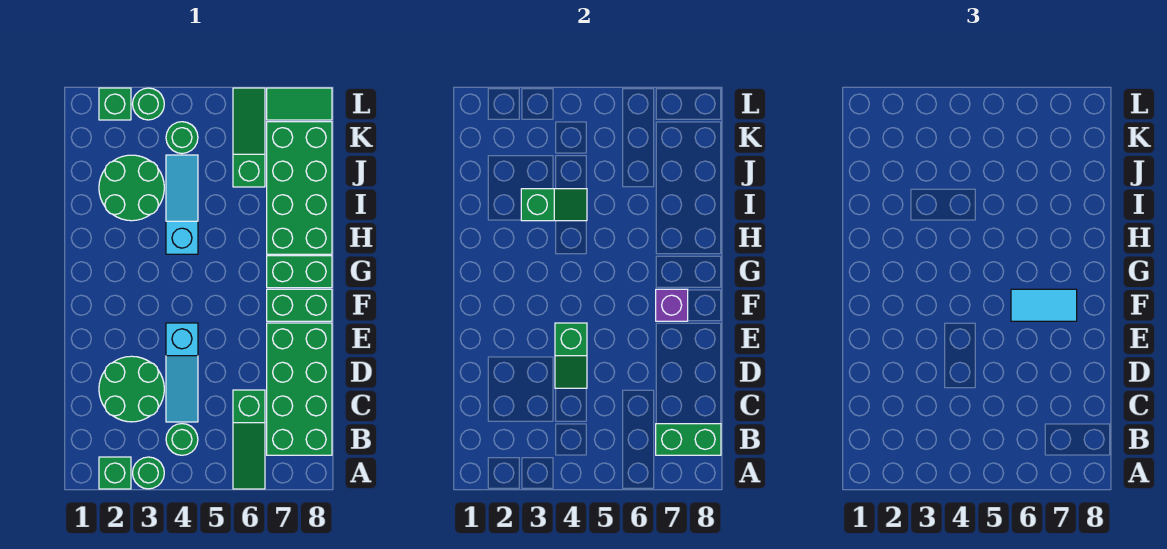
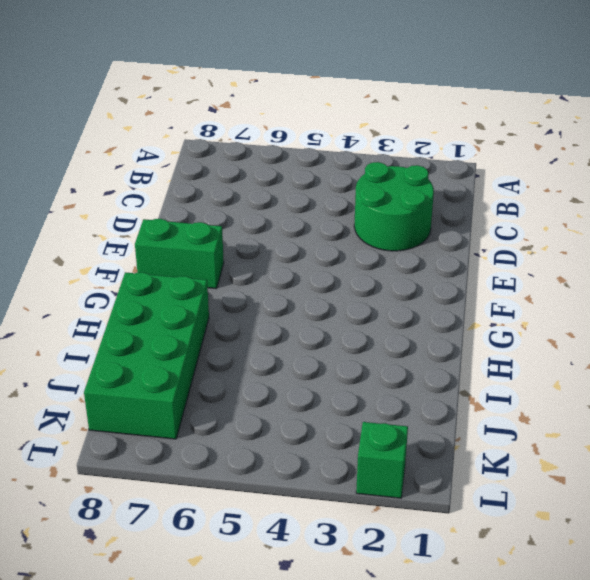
none -> green brick A2 level 1
none -> green round brick A3 level 1
none -> green slope A6:C6 level 1 top C

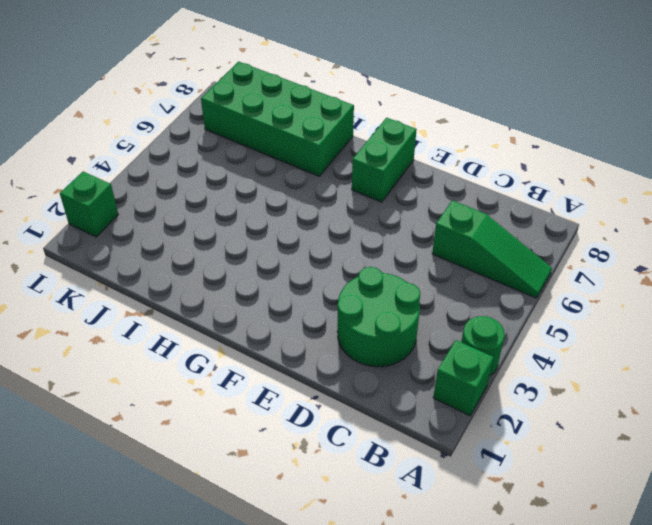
none -> green round brick B4 level 1
none -> green brick B7:E8 level 1
none -> cyan slope C4:E4 level 1 top E

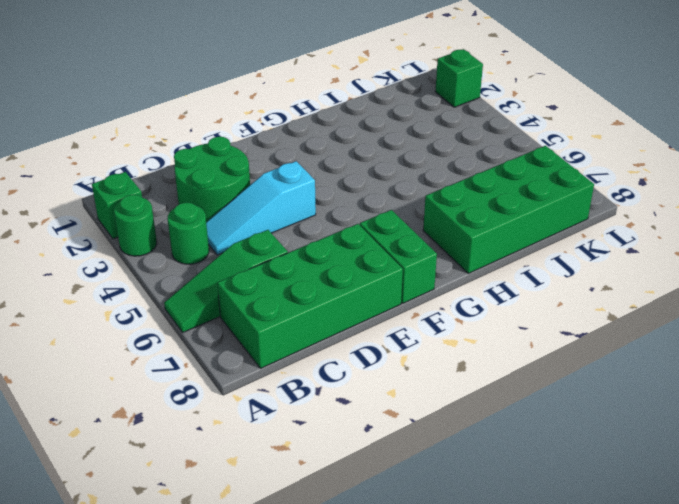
none -> green brick G7:G8 level 1
none -> cyan slope H4:J4 level 1 top H
none -> green round brick I2:J3 level 1

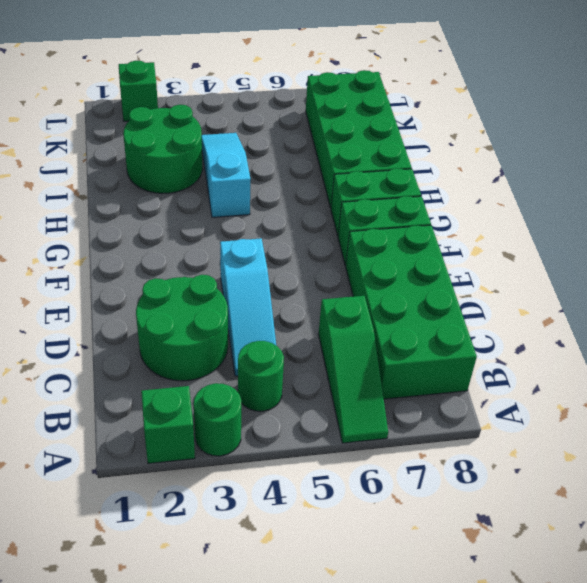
none -> green slope J6:L6 level 1 top J
none -> green round brick K4 level 1
none -> green round brick L3 level 1

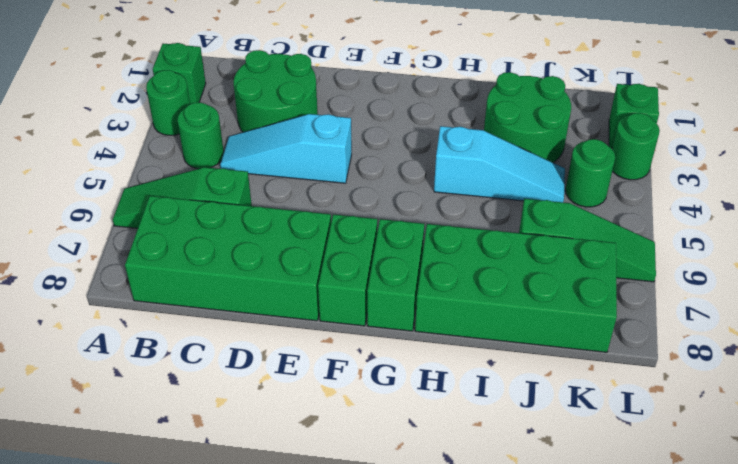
none -> green tile L7:L8 level 1
none -> green brick B7:B8 level 2
none -> green slope D4:E4 level 2 top E

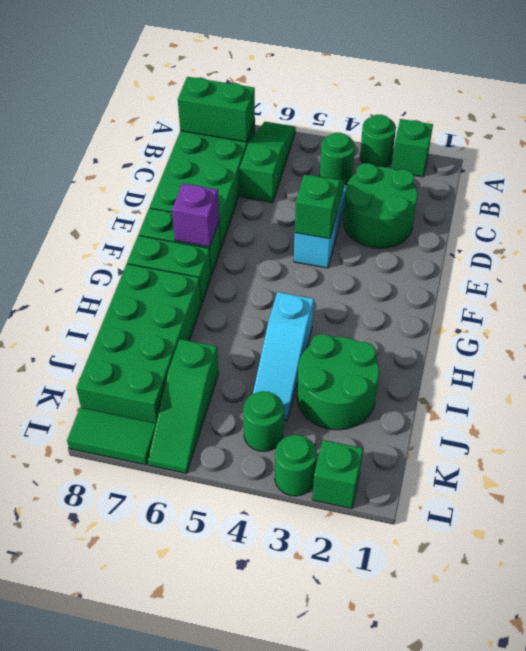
none -> green slope I3:I4 level 2 top 3
none -> cyan tile F6:F7 level 3

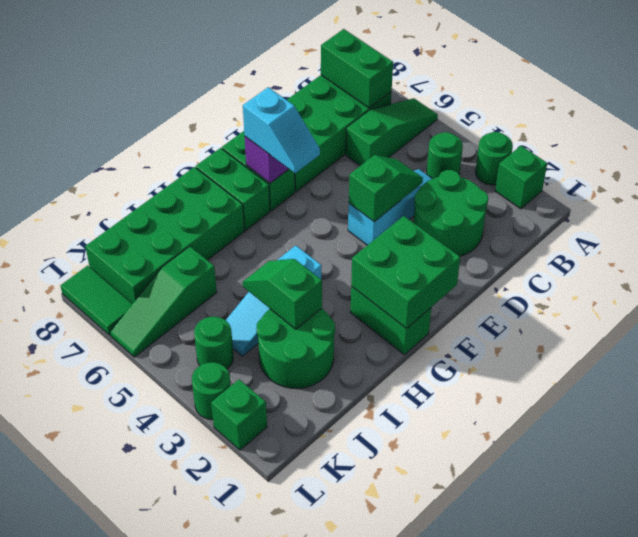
green brick F1:G2 level 2 -> none
cyan slope F6:F7 level 3 top 7 -> cyan tile F6:F7 level 3
green brick G1:G2 level 1 -> none

